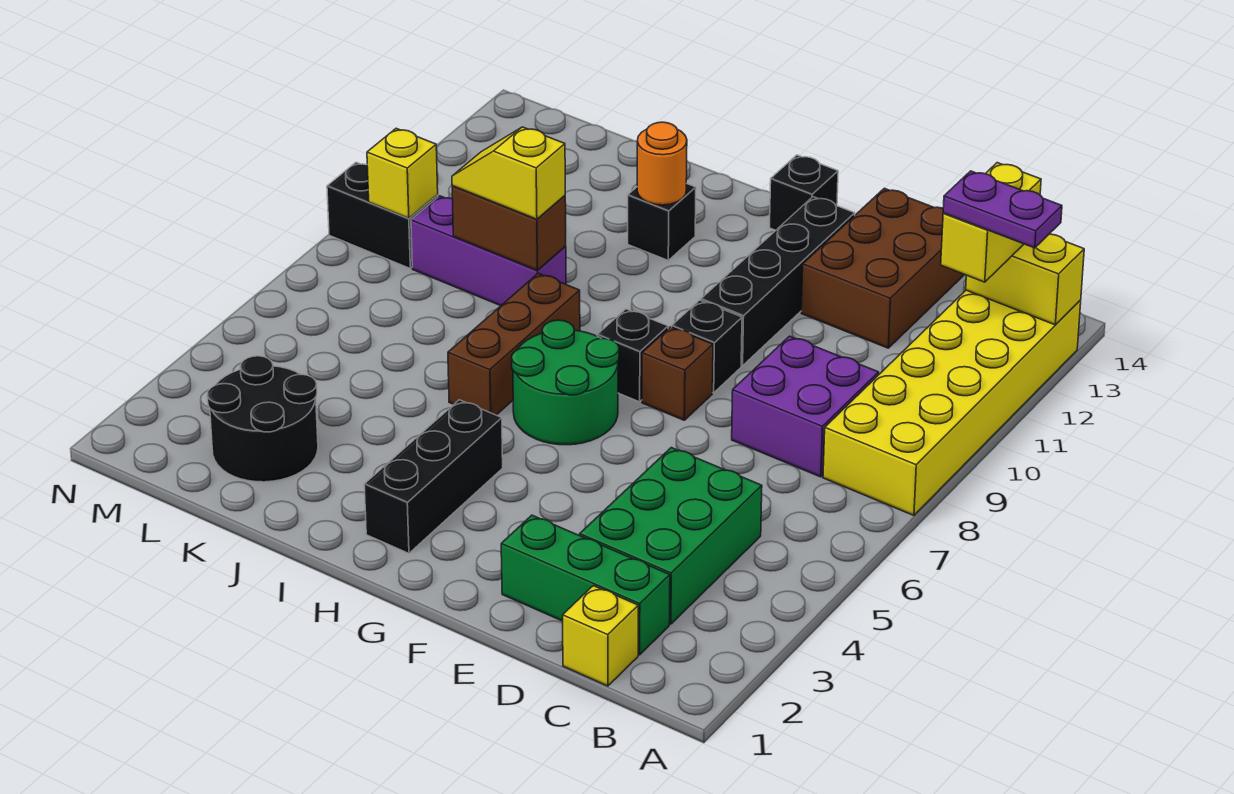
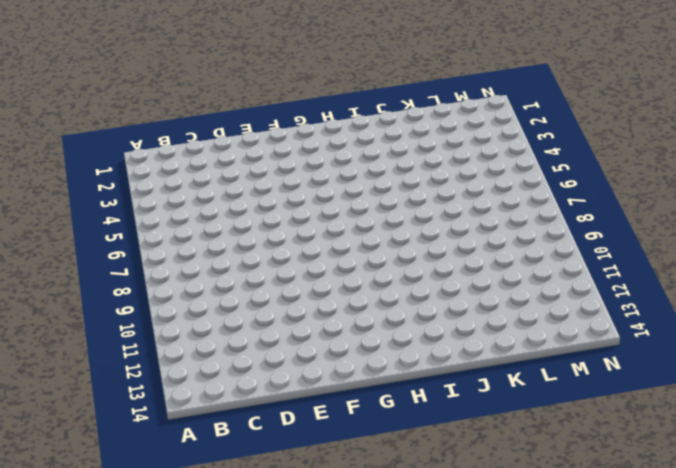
none -> yellow brick A8:B13 level 1
none -> yellow brick C1 level 1
none -> green brick C2:E2 level 1

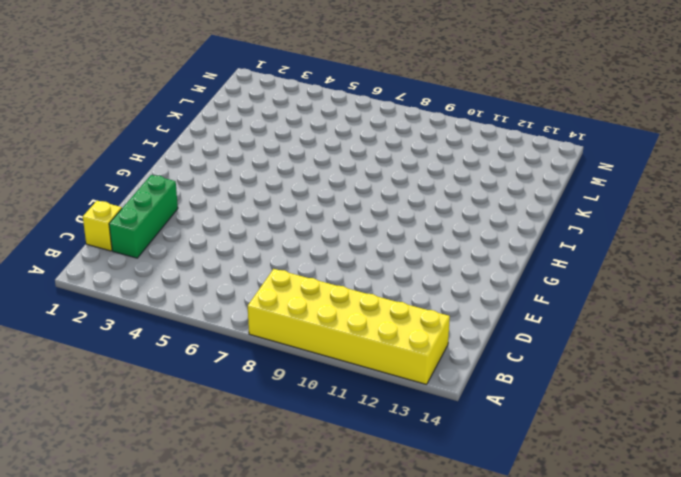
none -> green brick C3:D5 level 1
none -> purple brick C8:D9 level 1
none -> brown brick D12:E14 level 1

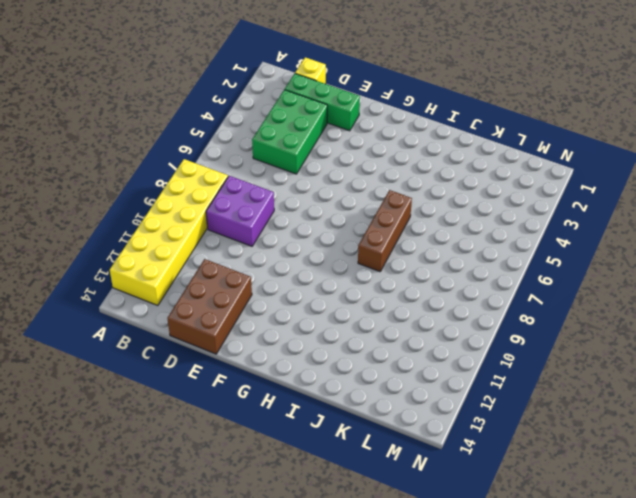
none -> brown brick F8 level 1
none -> black brick F9 level 1
none -> black brick F10:F13 level 1

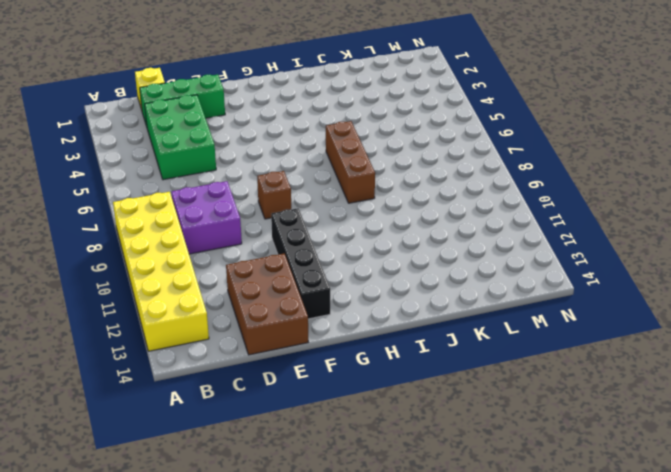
none -> black brick F9 level 1
none -> green round brick G6:H7 level 1
none -> black brick G8 level 1

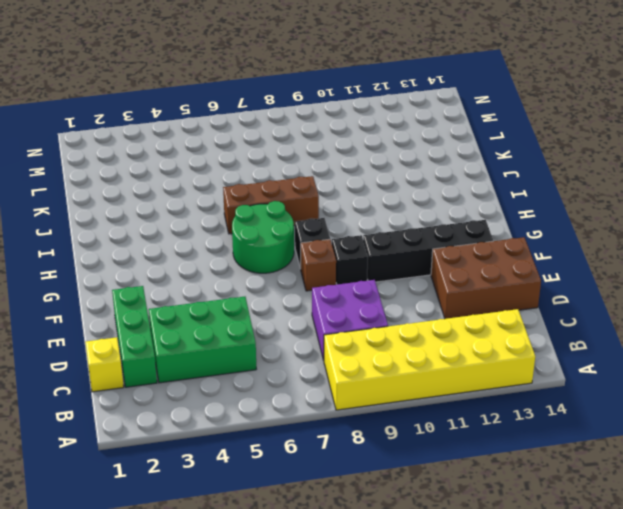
none -> black brick G14 level 1
none -> black brick H2:H4 level 1
none -> black brick I12 level 1

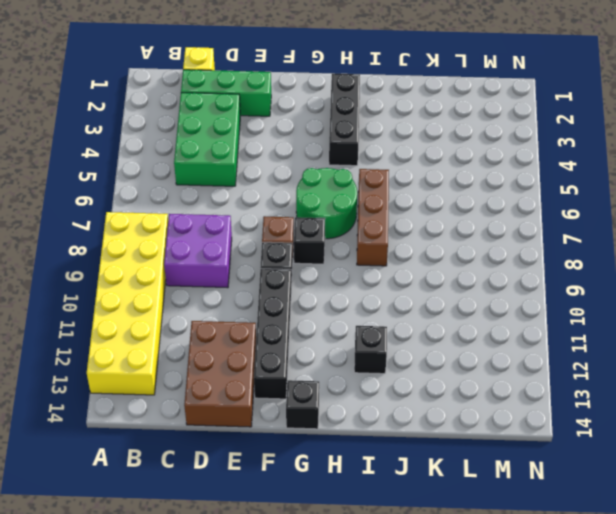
none -> purple brick J9:L9 level 1
none -> black round brick K2:L3 level 1
none -> black brick M9:N9 level 1

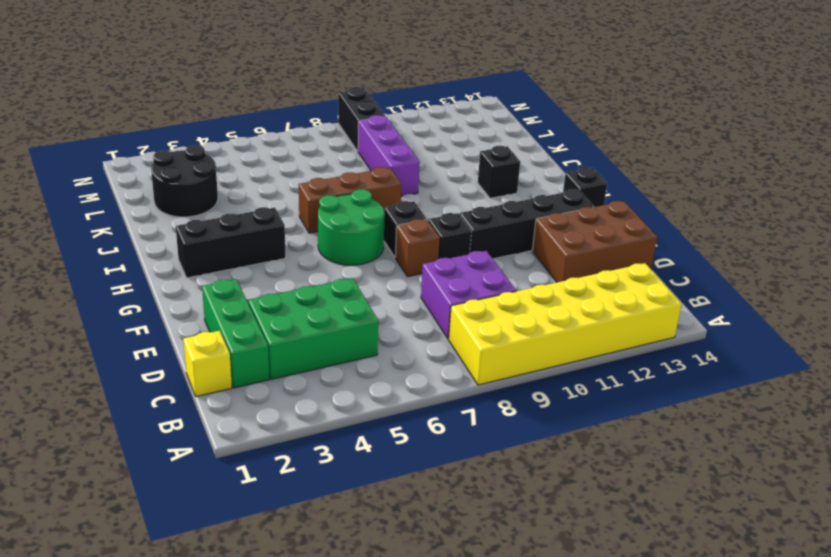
none -> yellow brick A13:B13 level 2
none -> orange round brick I12 level 2
none -> brown brick J9:K9 level 2

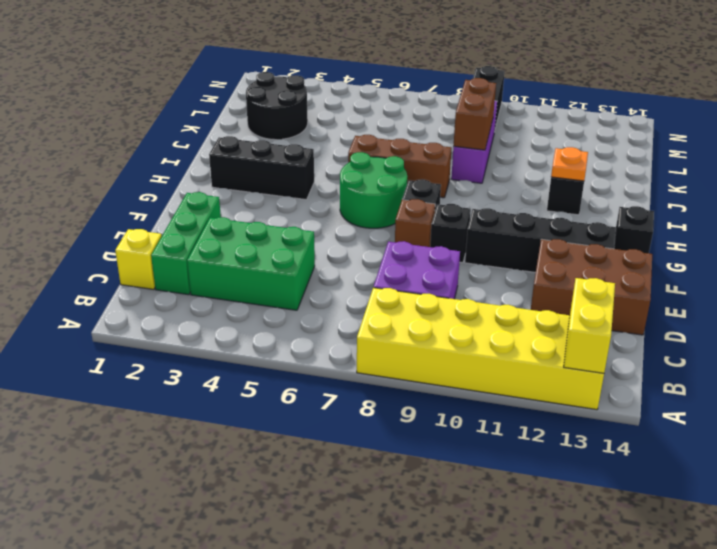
orange plate I12 level 2 -> orange round brick I12 level 2
none -> yellow brick M9 level 2
none -> yellow brick B12:B13 level 3
none -> yellow slope J9:K9 level 3 top J

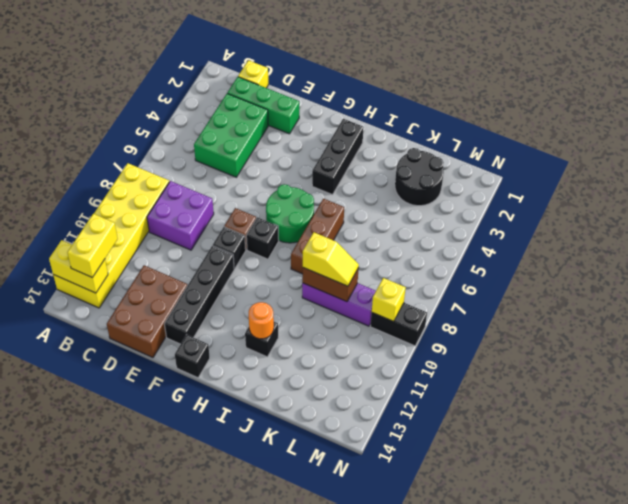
none -> purple plate A12:B12 level 4

